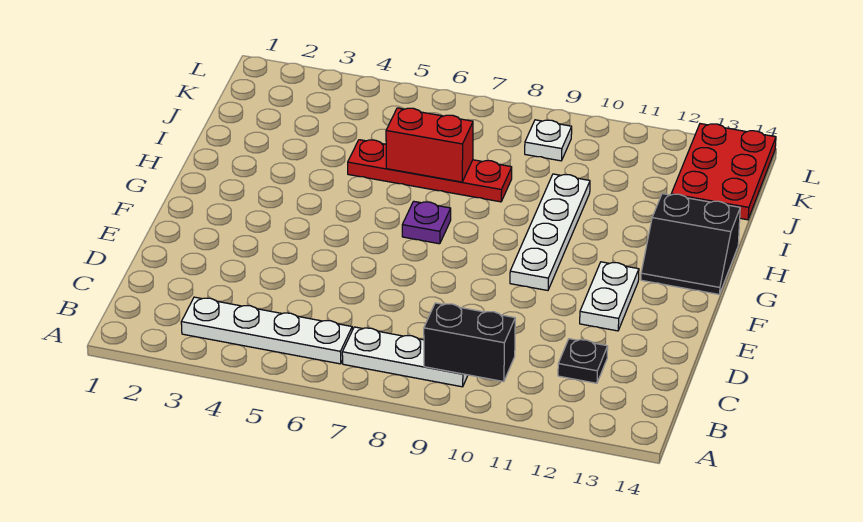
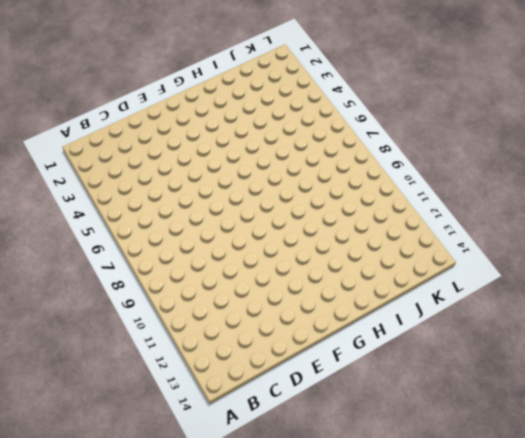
none -> white plate B3:B6 level 1
none -> white plate B7:B9 level 1
none -> black plate C12 level 1

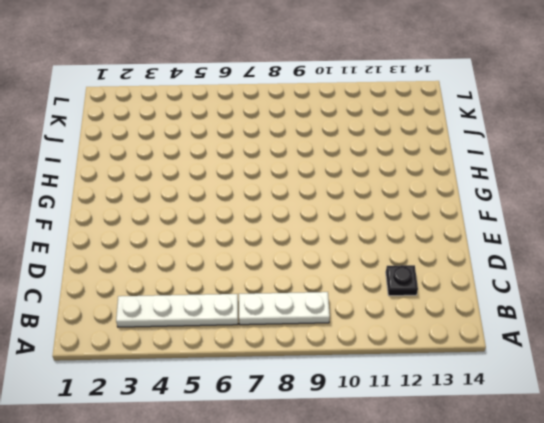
none -> white plate E12:F12 level 1
none -> white plate F10:I10 level 1
none -> purple plate G7 level 1

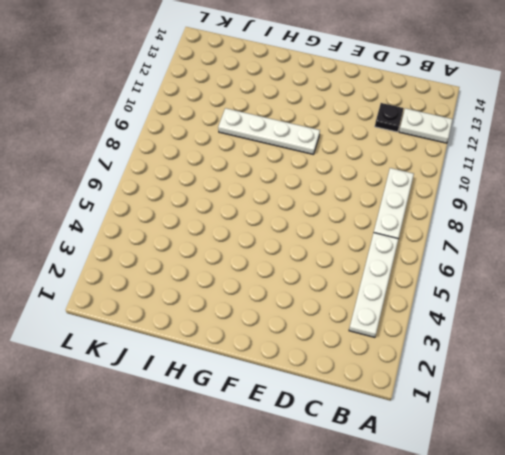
white plate A12:B12 level 1 -> white plate E12:F12 level 1
none -> purple plate G7 level 1
none -> black slope G13:H14 level 1 top H
none -> red plate I5:I8 level 1

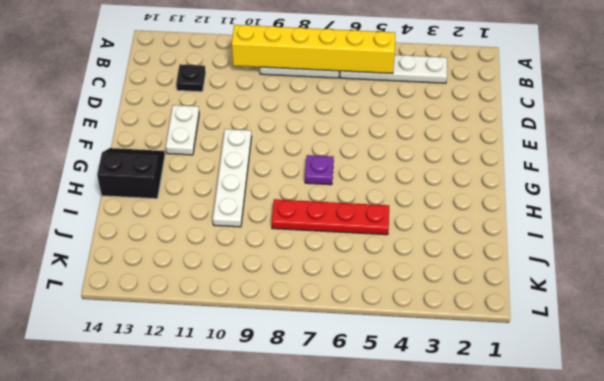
yellow brick B5:B10 level 2 -> black brick B9:B10 level 2
none -> red plate J13:L14 level 1
none -> white plate K9 level 1
none -> red brick I6:I7 level 2

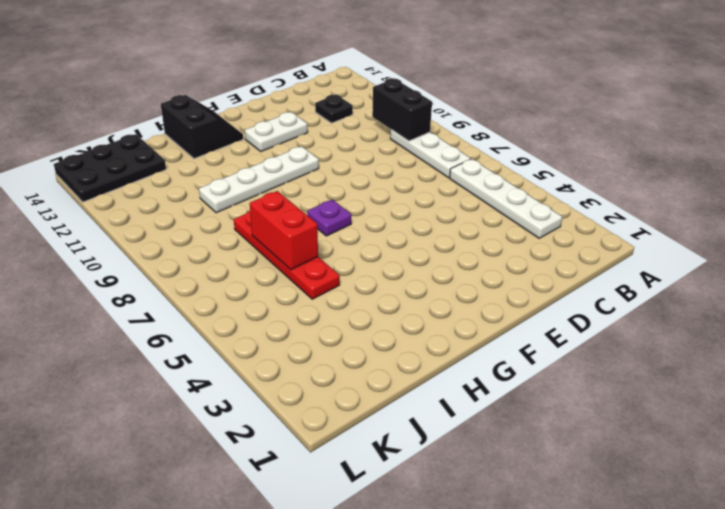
black plate J13:L14 level 1 -> red plate J13:L14 level 1
none -> white plate K9 level 1

